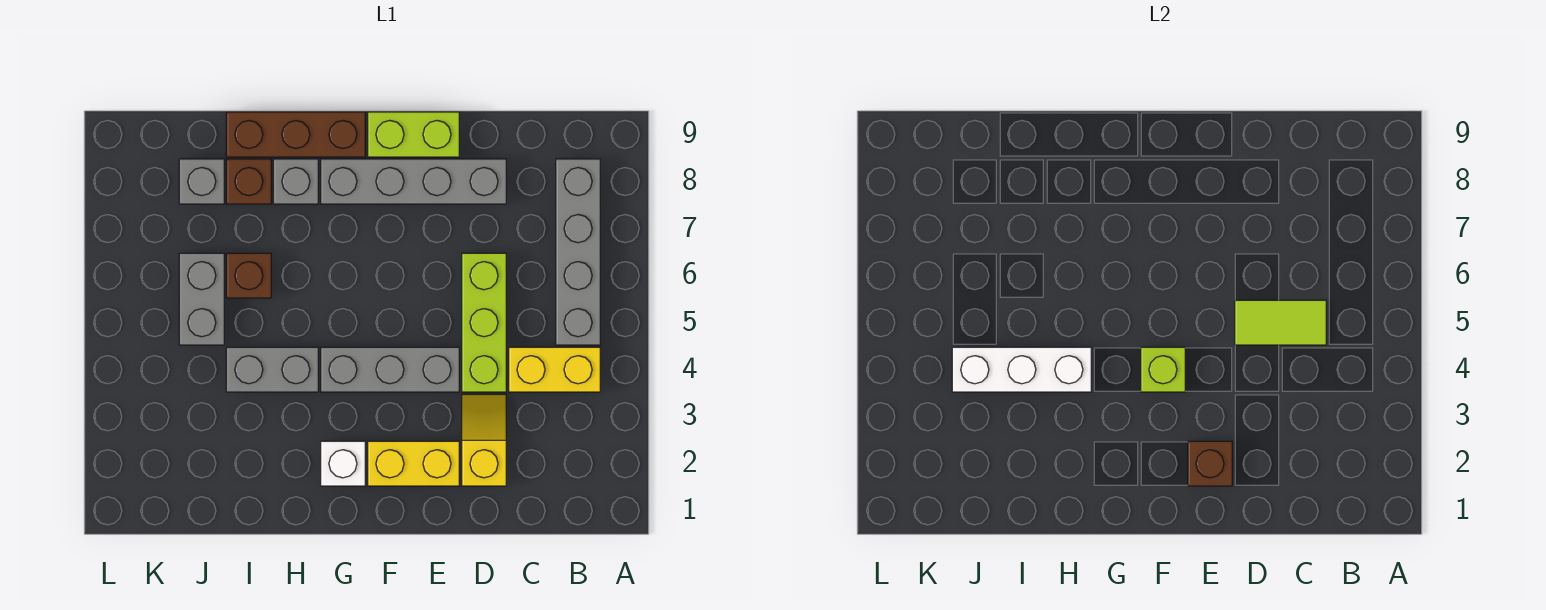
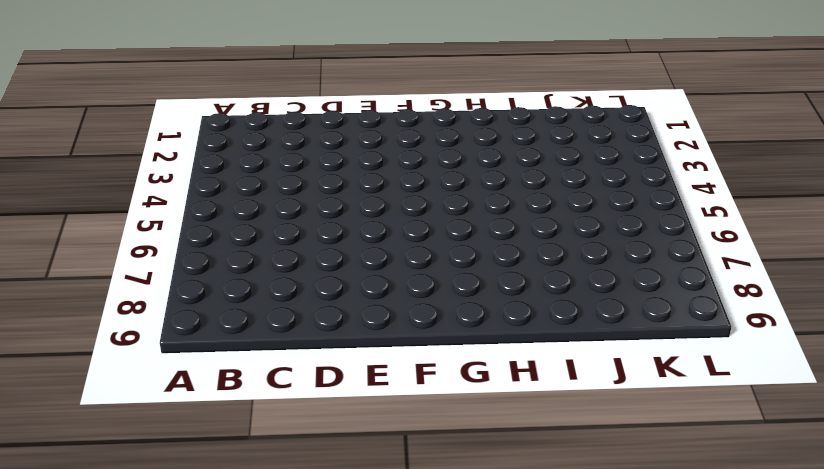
none -> yellow brick B4:C4 level 1
none -> grey brick B5:B8 level 1
none -> yellow slope D2:D3 level 1 top 2

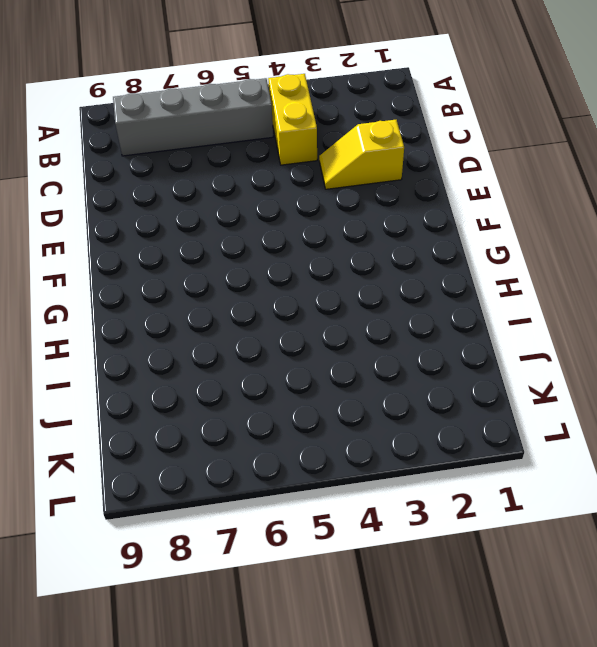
none -> lime brick D4:D6 level 1
none -> grey brick D8:G8 level 1
none -> yellow brick E2:F2 level 1

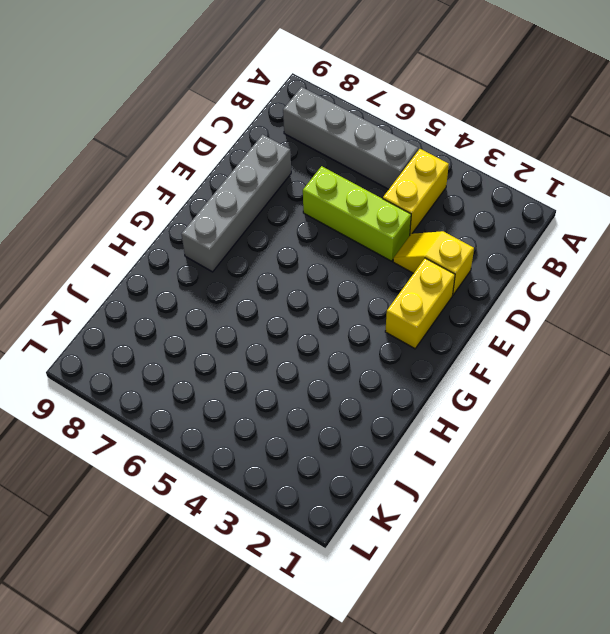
none -> grey brick E4:G4 level 1
none -> lime brick E9:F9 level 1
none -> white brick G2 level 1

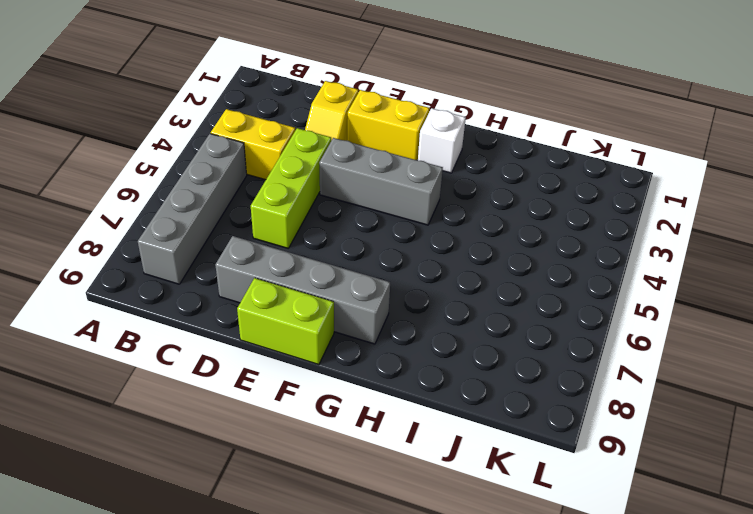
none -> brown brick G9:I9 level 1
none -> grey brick H4:I4 level 1
none -> grey brick H8 level 1

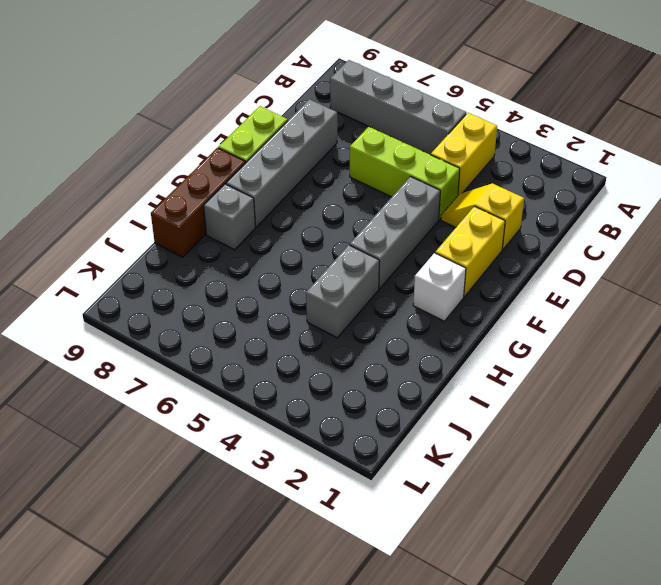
none -> brown brick I6 level 1
none -> brown brick I8 level 1
none -> grey brick J5:J6 level 1

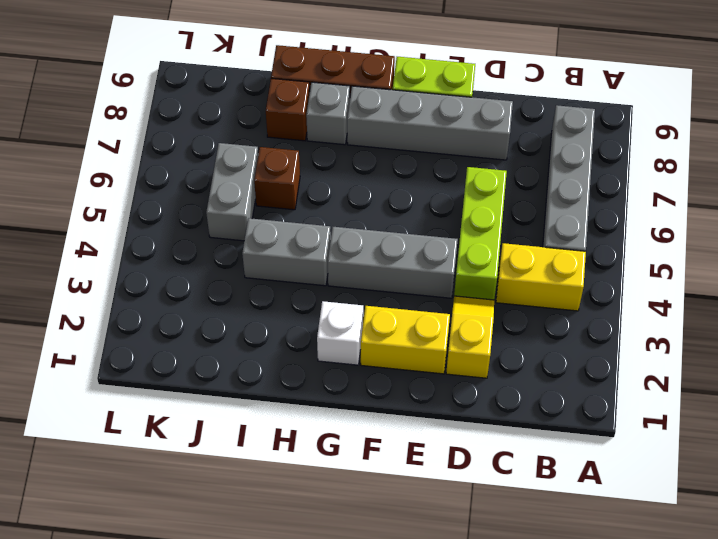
none -> grey brick J8 level 1
none -> lime tile C5:D5 level 2
none -> brown brick E2 level 2

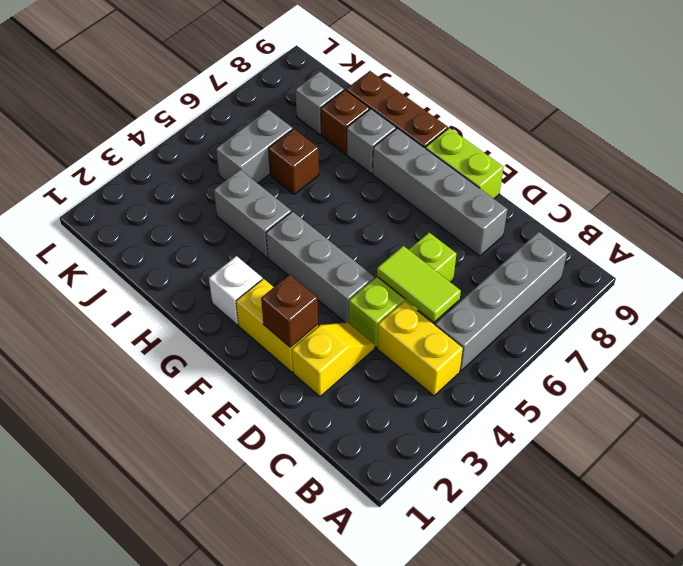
none -> lime brick F4 level 2
none -> white brick H4:J4 level 2

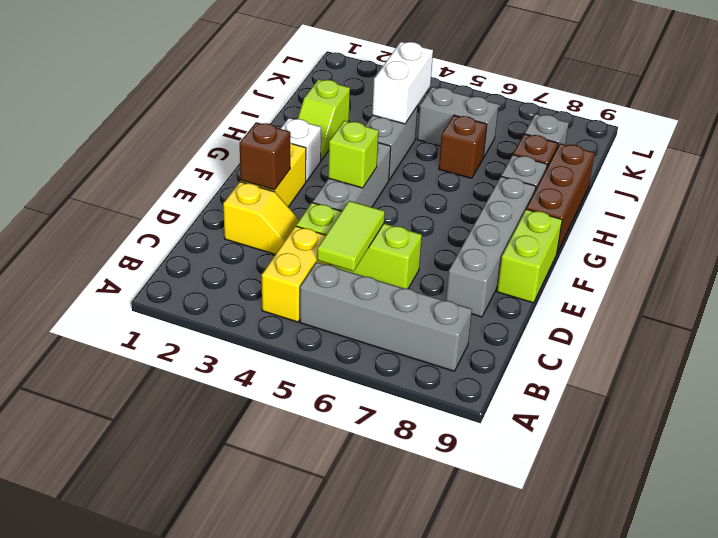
lime slope H2:I2 level 1 top I -> none
white brick I4:J4 level 2 -> white brick H4:J4 level 2

